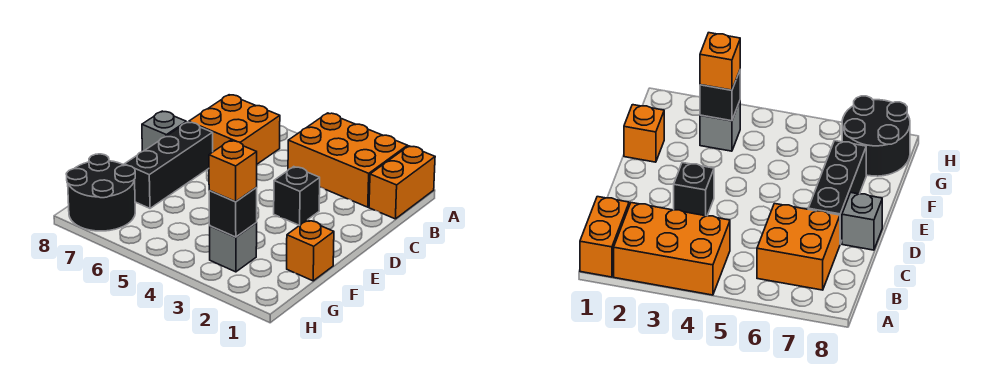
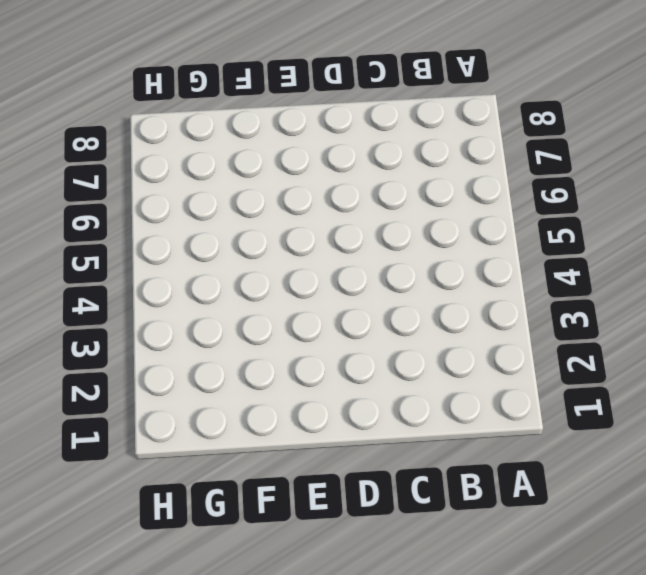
none -> orange brick A1:B1 level 1
none -> orange brick A2:B4 level 1

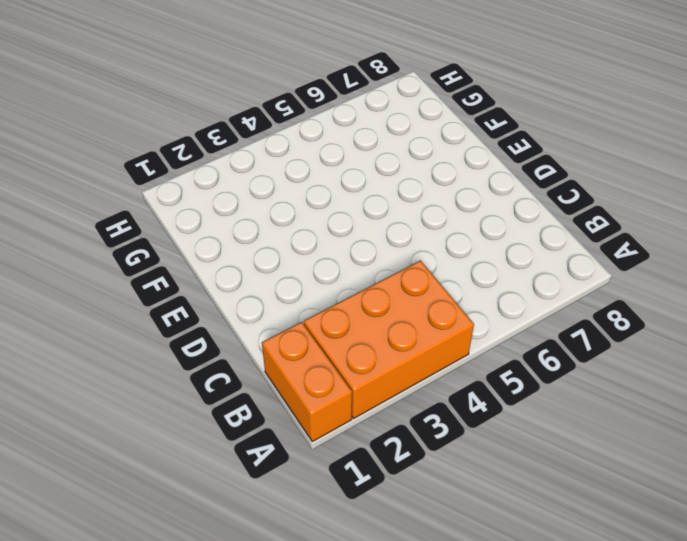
none -> orange brick B6:C7 level 1
none -> black brick D3 level 1

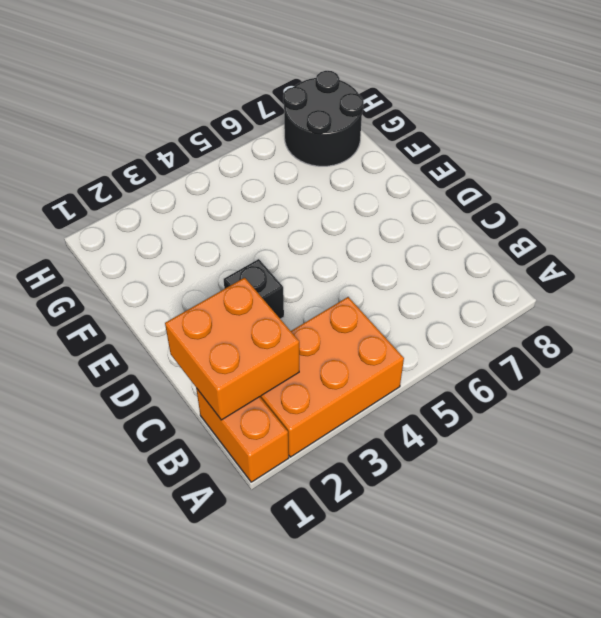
orange brick B1:C2 level 2 -> orange brick B6:C7 level 1
none -> black brick D7:F7 level 1
none -> grey brick D8 level 1

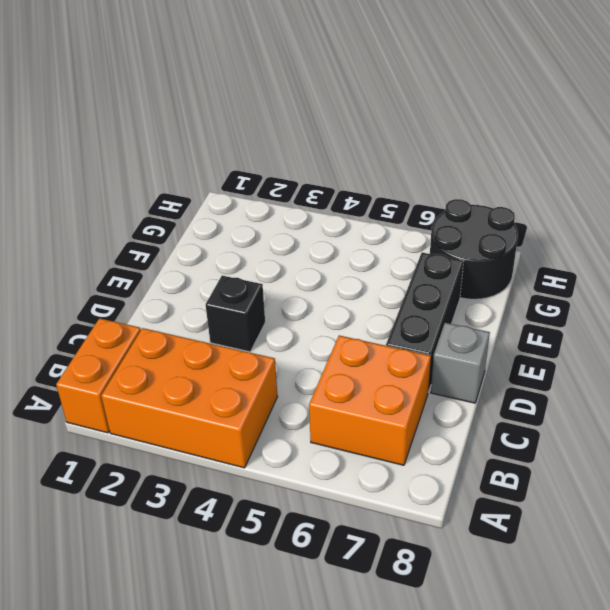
none -> orange brick F1 level 1
none -> grey brick G3 level 1

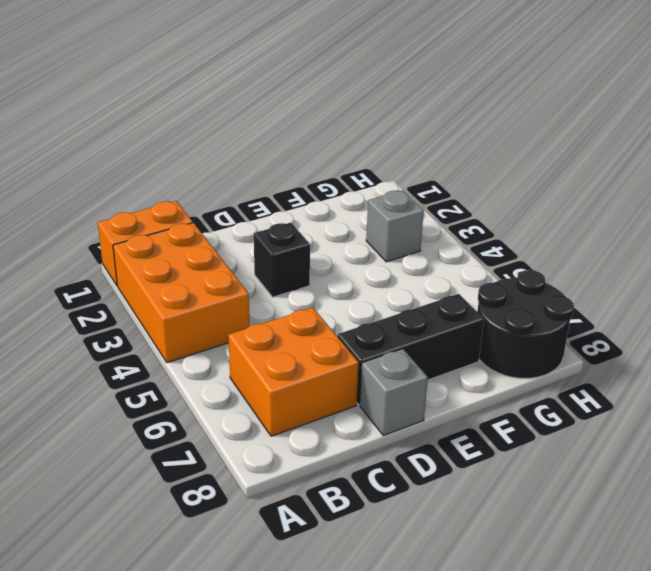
none -> orange brick F1 level 1
none -> black brick G3 level 2

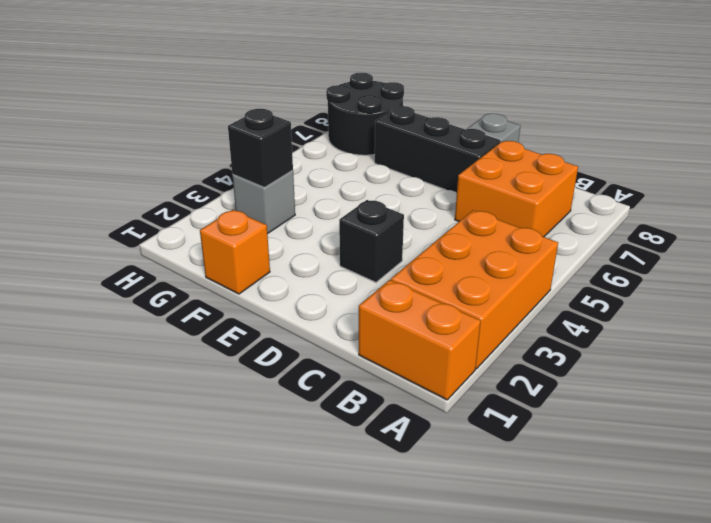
none -> orange brick G3 level 3

